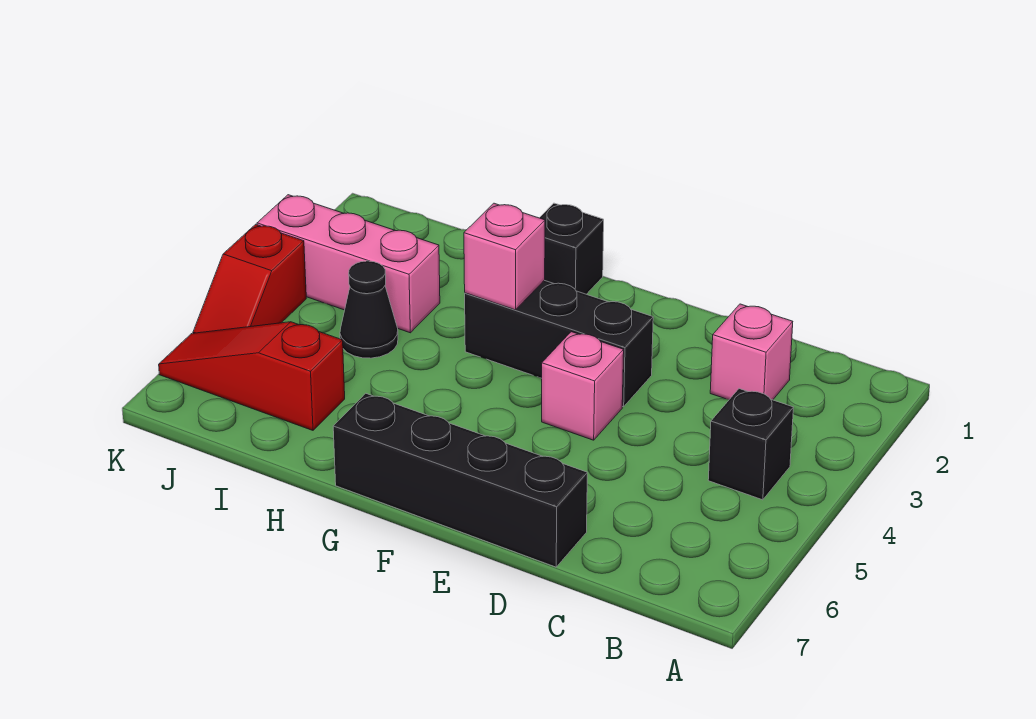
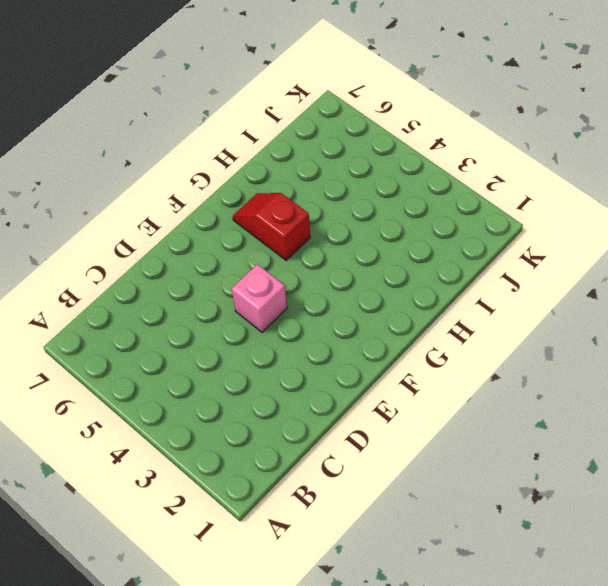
red slope G5:G6 level 1 top 5 -> red slope K4:K5 level 1 top 4
none -> black brick B4 level 1
none -> pink brick C2 level 1

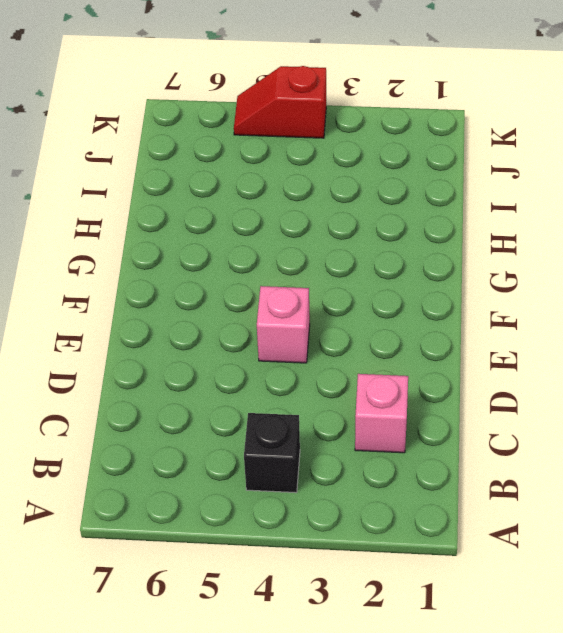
none -> black brick D7:G7 level 1
none -> black brick E3:G3 level 1

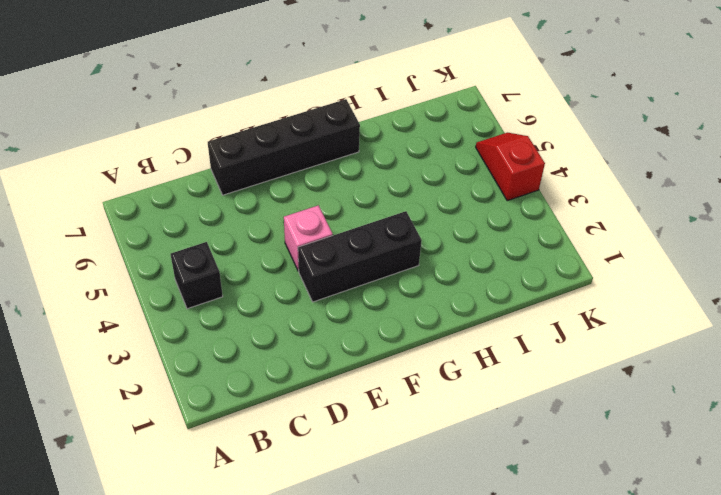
none -> pink brick C2 level 1
none -> black brick G1 level 1

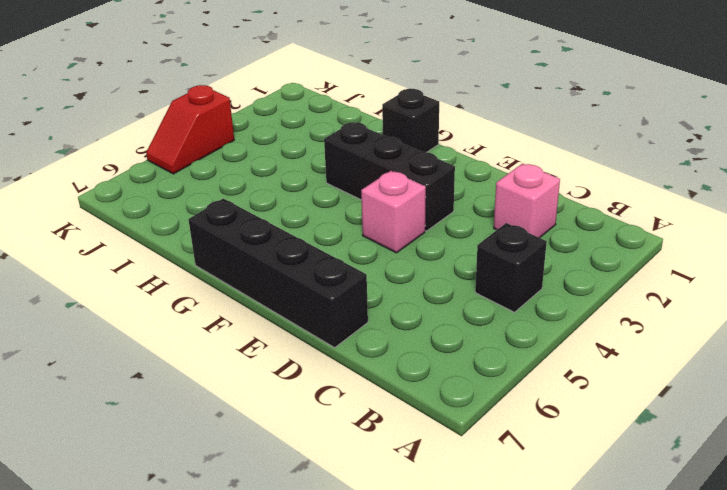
none -> pink brick I3:K3 level 1
none -> black cone I4 level 1

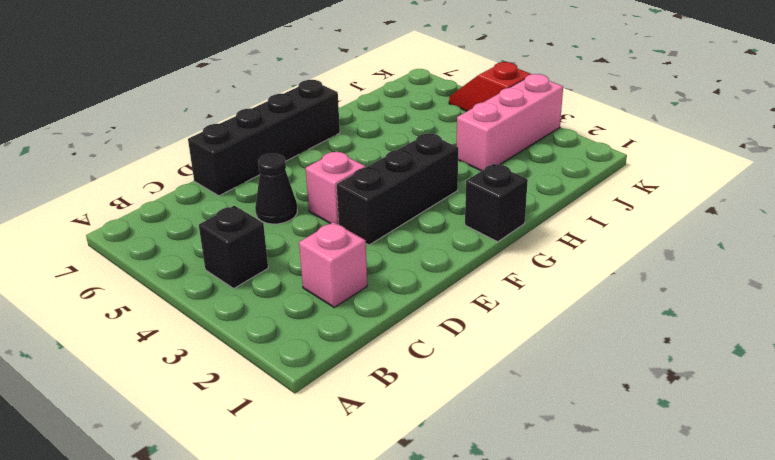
black cone D5 level 1 -> black cone I4 level 1
none -> red slope I6:K6 level 1 top I
none -> pink brick G3 level 2

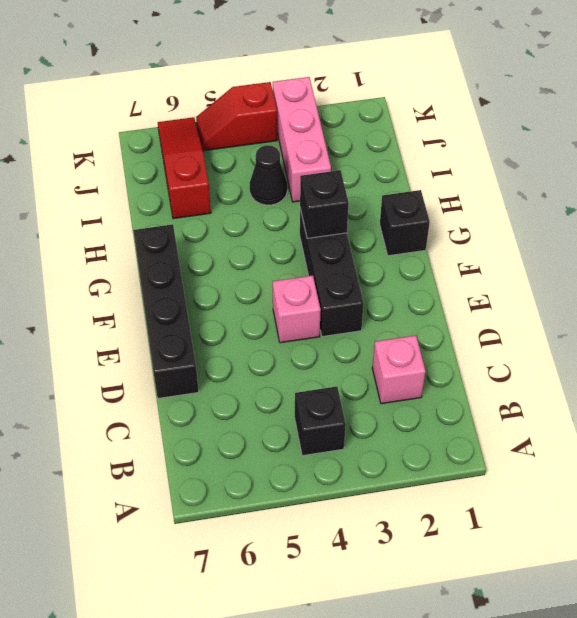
black brick G3 level 2 -> pink brick G3 level 2

